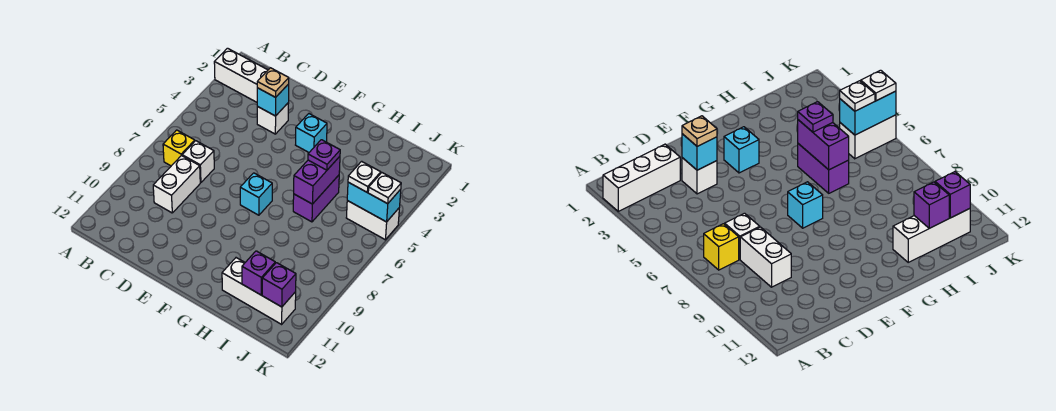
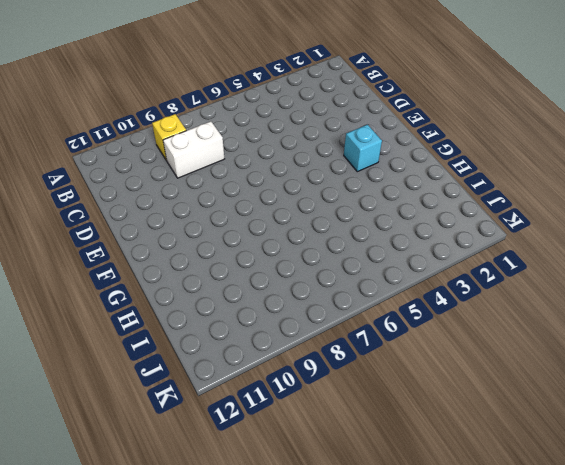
yellow brick B9 level 1 -> yellow brick B7 level 1
none -> white brick A2:C2 level 1
none -> white brick C7 level 1
none -> white brick D3 level 1

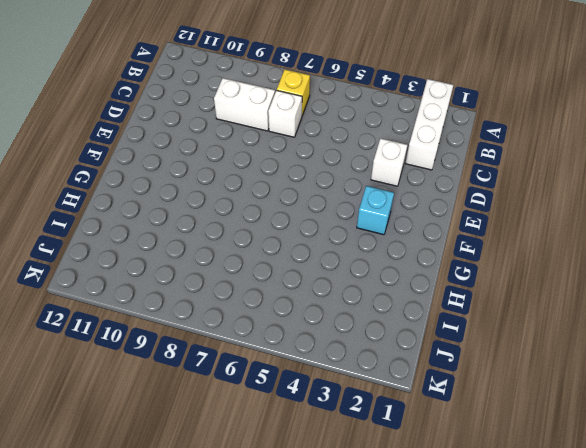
none -> cyan brick F7 level 1
none -> purple brick H5:H6 level 1
none -> white brick H11:J11 level 1

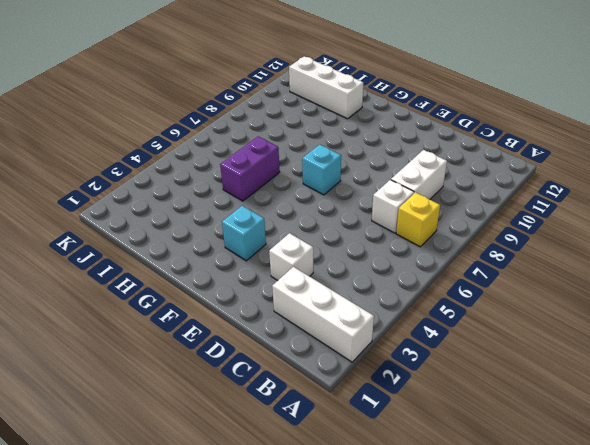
none -> white brick J5:K5 level 1
none -> cyan brick D3 level 2
none -> purple brick H5:H6 level 2

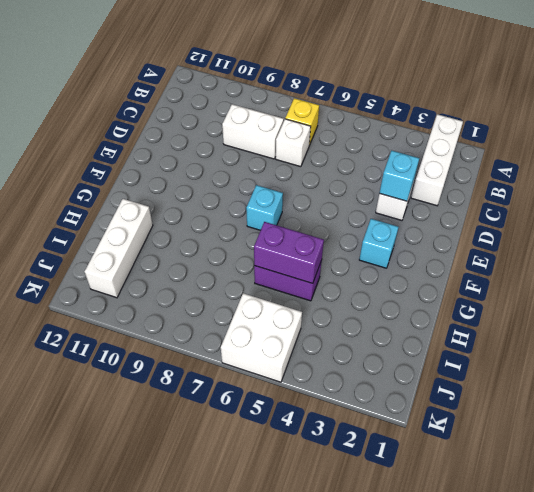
white brick J5:K6 level 1 -> white brick J5:K5 level 1
none -> purple brick I11 level 2
none -> cyan brick J5:K5 level 2
none -> purple brick J11 level 2

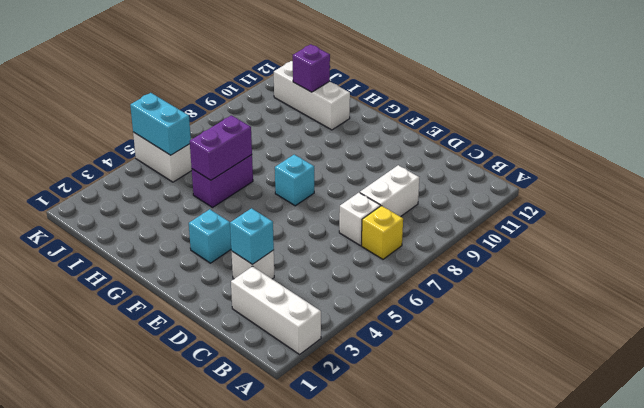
none -> purple brick J11 level 2
none -> tan plate D3 level 3
none -> purple plate H5 level 3

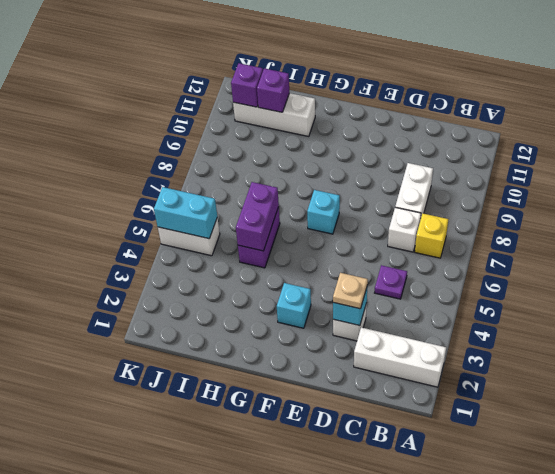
purple plate C5 level 1 -> purple plate H5 level 3
none -> white plate J5 level 3
none -> white plate K5 level 3

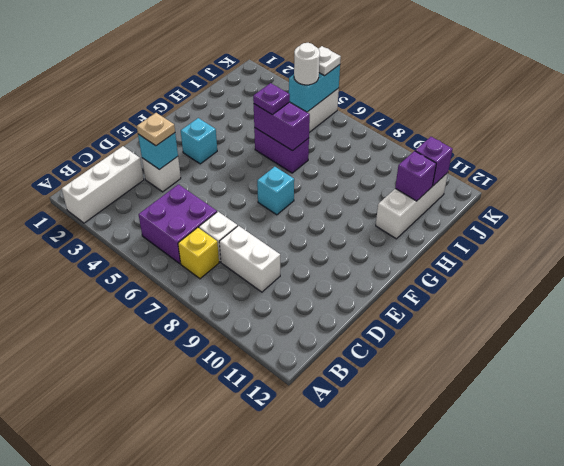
purple brick B5:C6 level 1 -> none
white round brick J5 level 3 -> white plate J5 level 3

